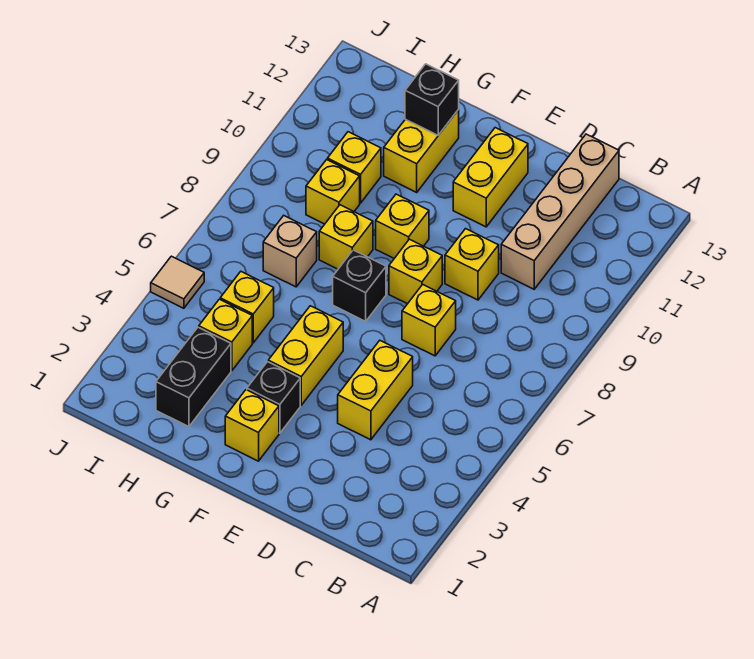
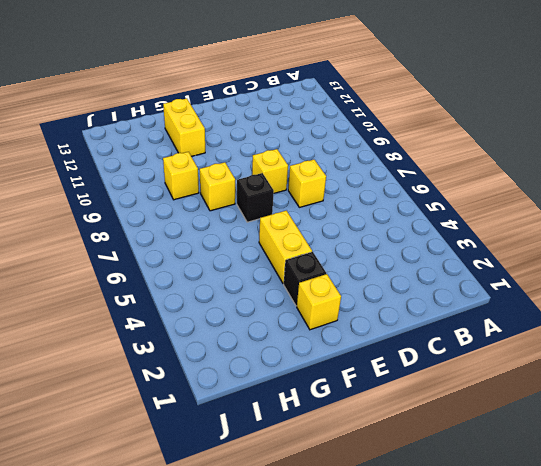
none -> tan brick C10:C13 level 1
none -> yellow brick D4:D5 level 1
none -> yellow brick D9 level 1

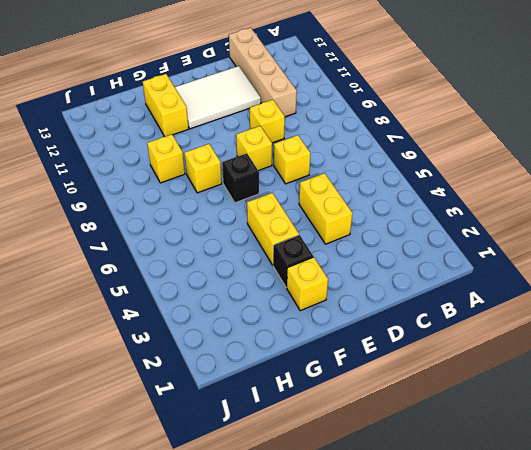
white tile D11:F12 level 1 -> yellow brick E11:E12 level 1
none -> yellow brick F9 level 1
none -> black brick H2:H3 level 1
none -> yellow brick H4 level 1

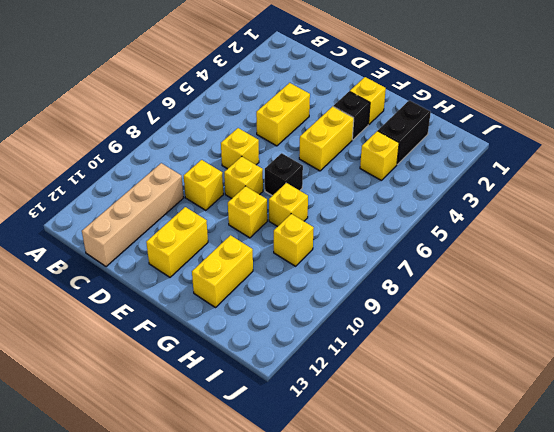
none -> yellow brick H5 level 1
none -> tan brick H7 level 1
none -> yellow brick H10 level 1

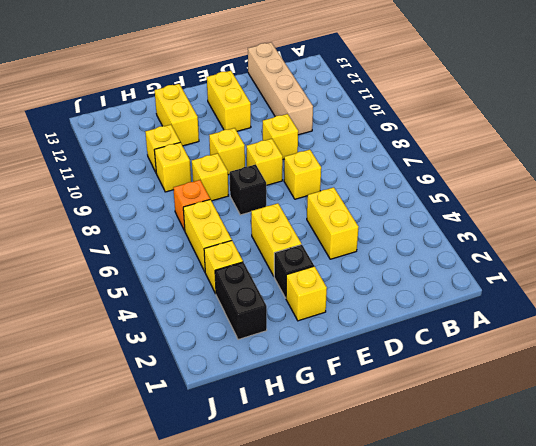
yellow brick H5:H6 level 1 -> yellow brick H5 level 1
orange brick H7 level 1 -> tan brick H7 level 1
none -> tan tile J5 level 1
none -> black brick G12 level 2

